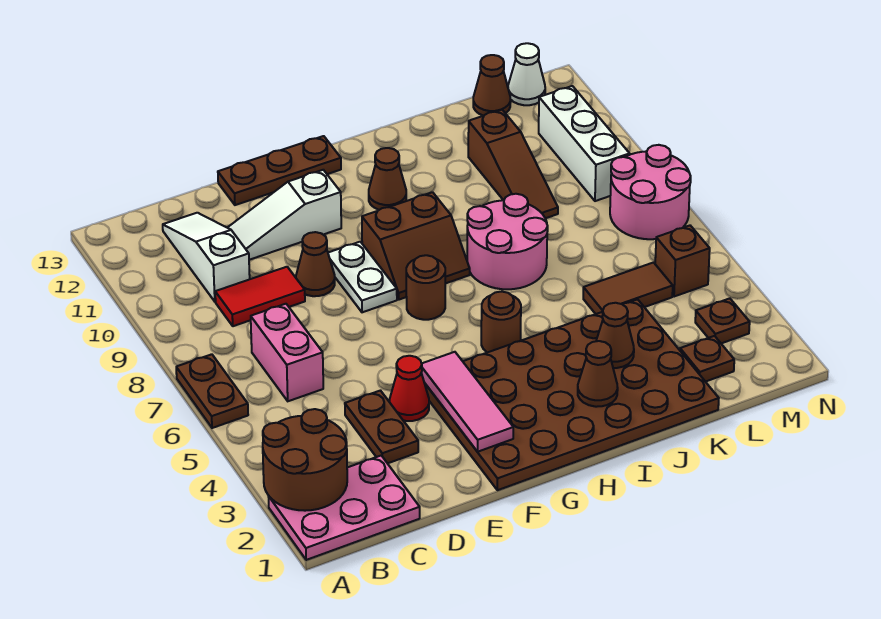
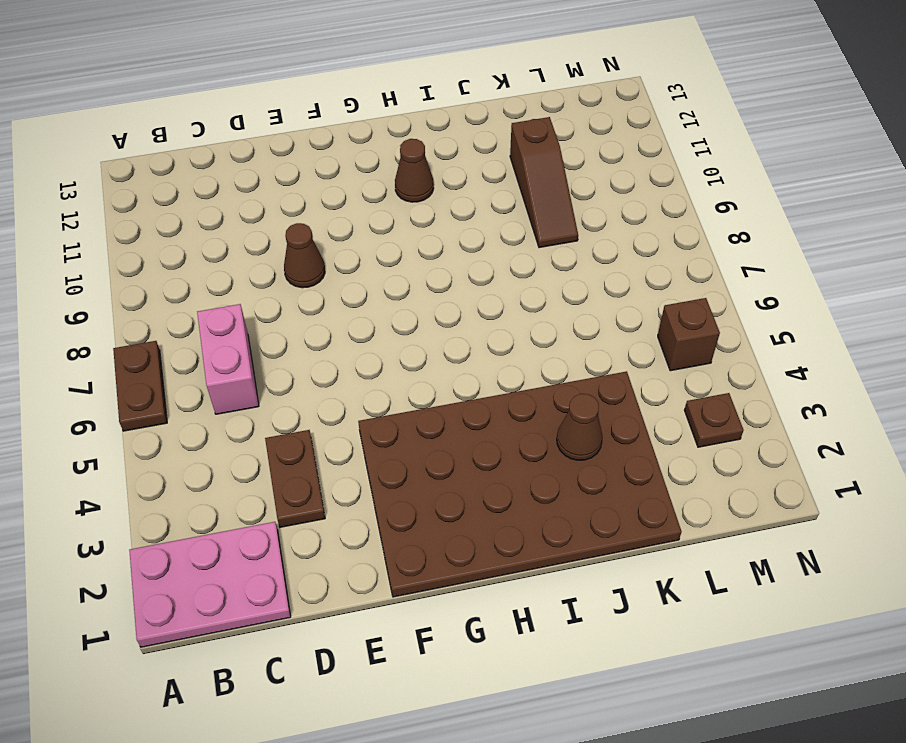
none -> red tile C9:D9 level 1
none -> white slope C10:C12 level 1 top 10
none -> white slope D11:F11 level 1 top F
none -> red cone E4 level 1

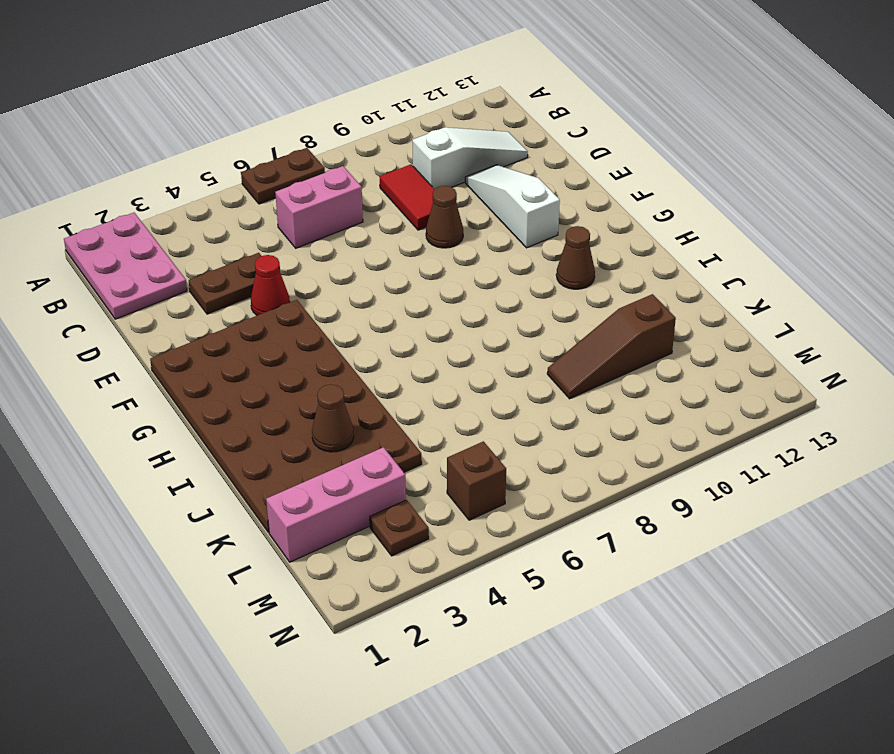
pink brick L1:L3 level 1 -> brown plate L2 level 1
none -> brown plate E13:G13 level 1
none -> white plate F8:F9 level 1
none -> brown round brick G7 level 1
none -> brown slope G8:H9 level 1 top 9

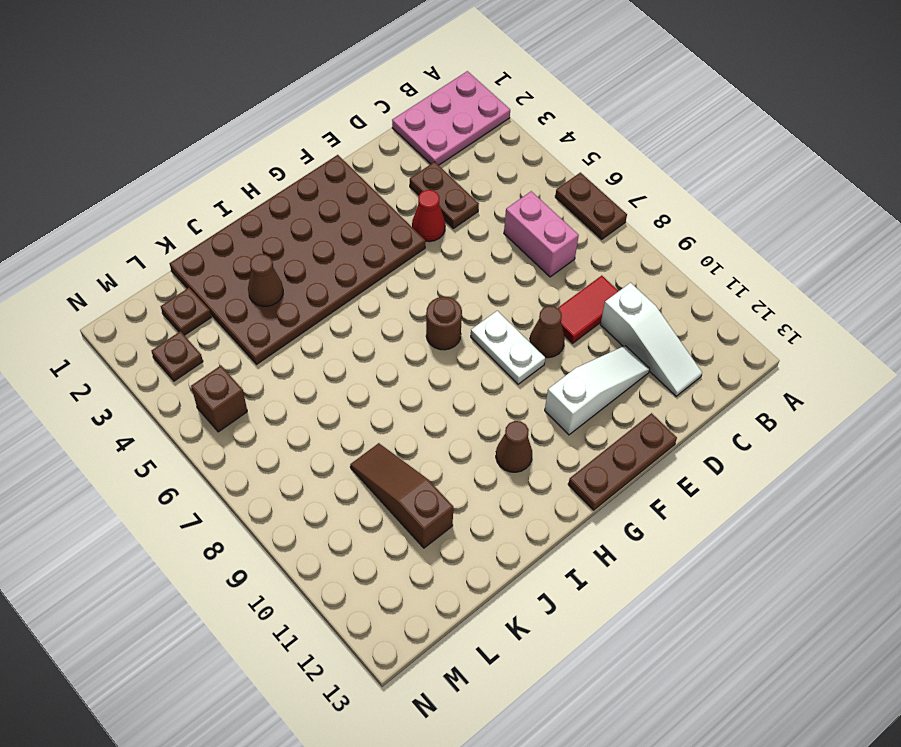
none -> brown slope G8:H9 level 1 top 9
none -> brown round brick H5 level 1
none -> pink round brick I7:J8 level 1
none -> brown tile K5:L5 level 1

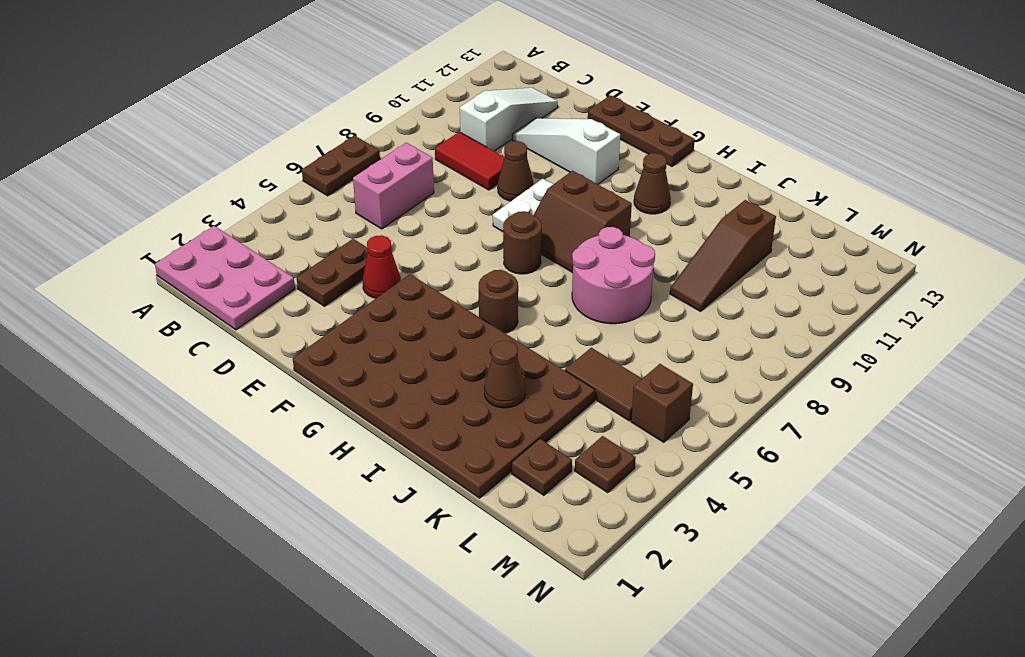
none -> brown cone L13 level 1
none -> pink round brick M7:N8 level 1
none -> white brick M9:M11 level 1
none -> white cone M13 level 1

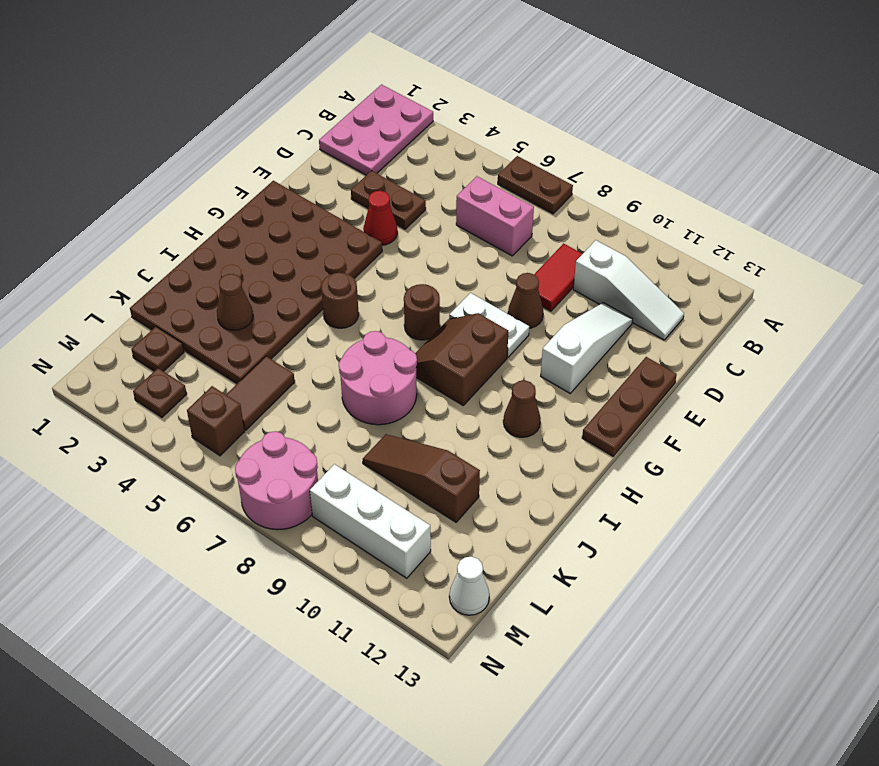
none -> brown cone L13 level 1
none -> brown round brick A2:B3 level 2
none -> pink tile F2:F4 level 2
none -> brown cone I2 level 2

